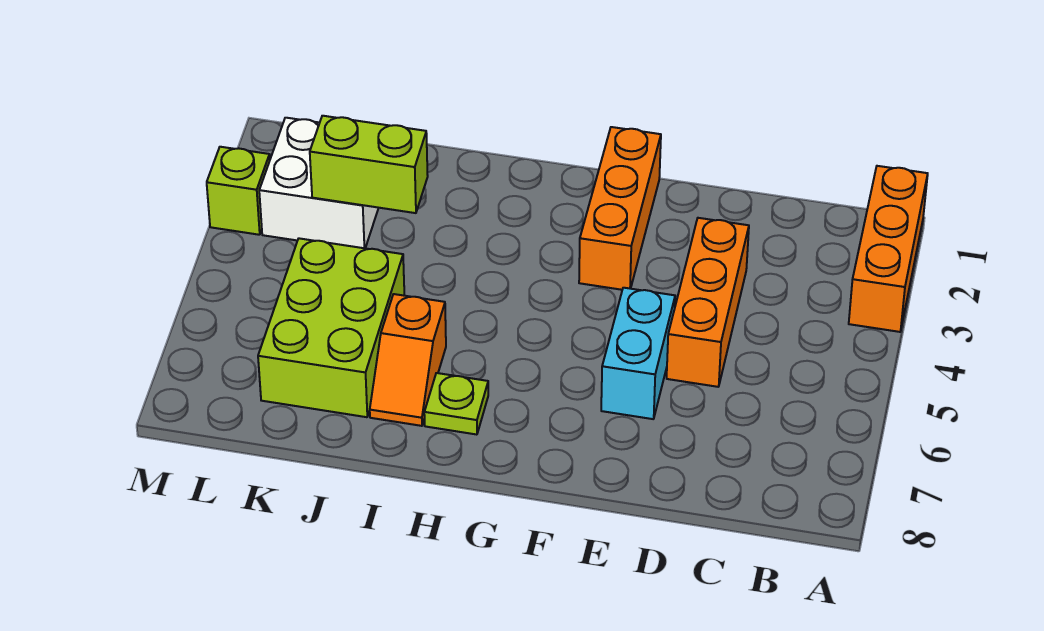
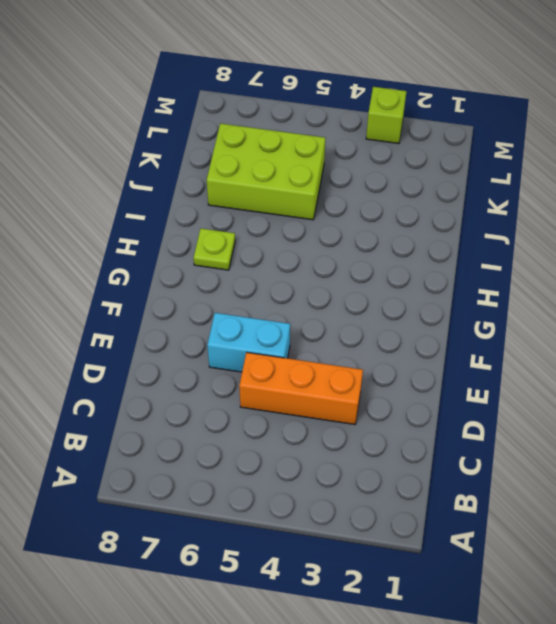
none -> orange brick A1:A3 level 1
none -> orange brick F1:F3 level 1

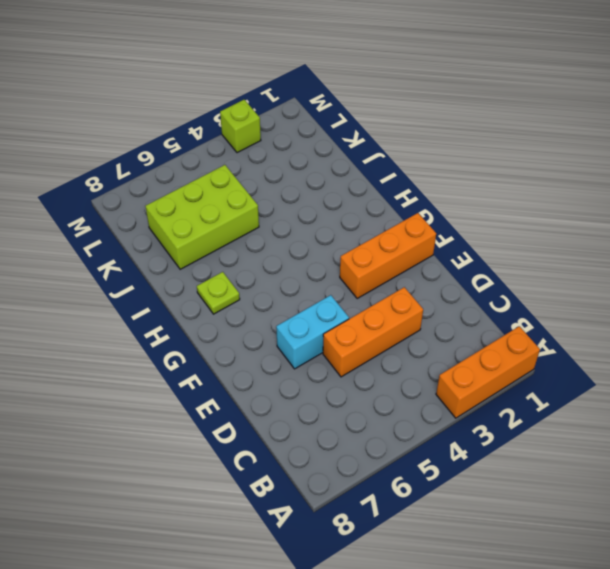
none -> orange slope I6:I7 level 1 top 6
none -> white brick K2:L3 level 1

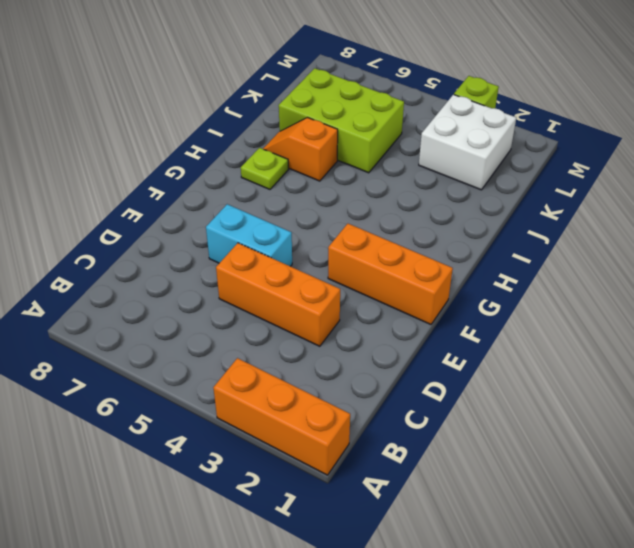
none -> lime brick J3:K3 level 2

